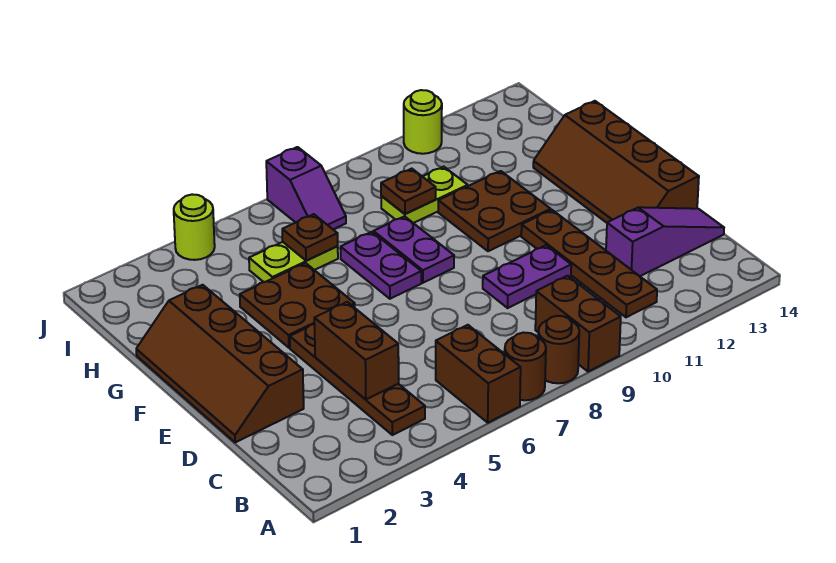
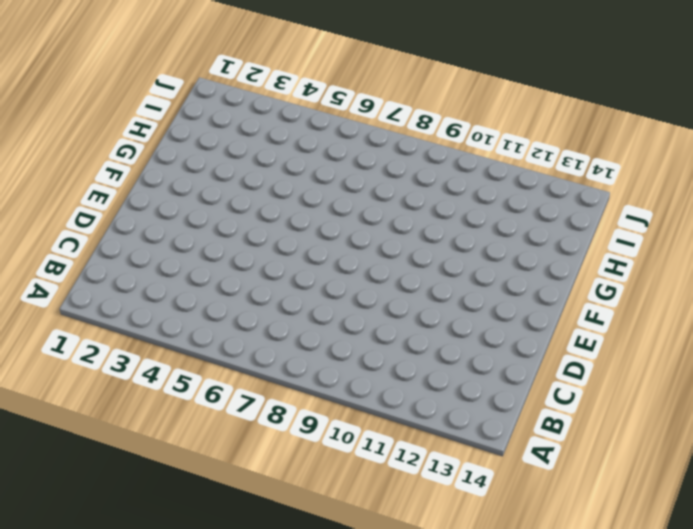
none -> brown brick A6:B6 level 1
none -> brown round brick A7 level 1
none -> brown round brick A8 level 1

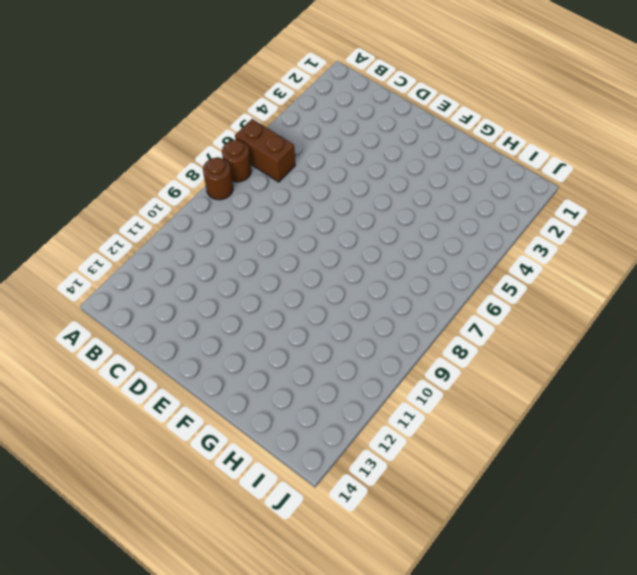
none -> brown brick A9:B9 level 1
none -> brown plate B4:E4 level 1
none -> brown plate B11:E11 level 1

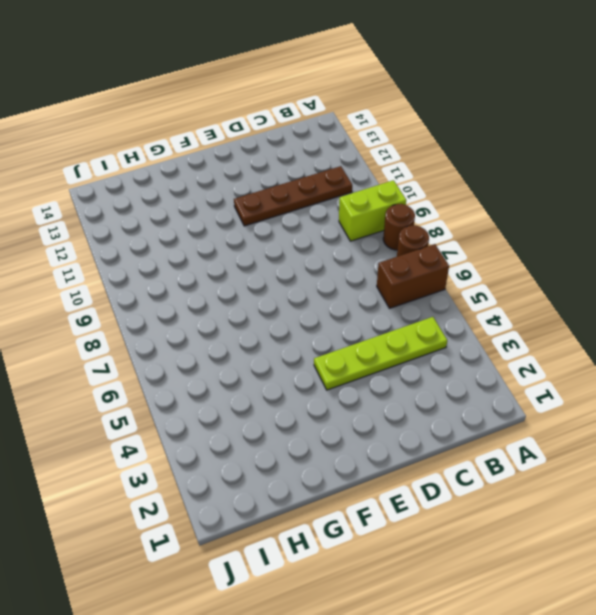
lime brick A9:B9 level 1 -> brown brick A9:B9 level 1
lime plate B4:E4 level 1 -> brown plate B4:E4 level 1
none -> purple slope C12:C14 level 1 top 12
none -> brown slope D1:G2 level 1 top 2
none -> purple plate D9:D10 level 1

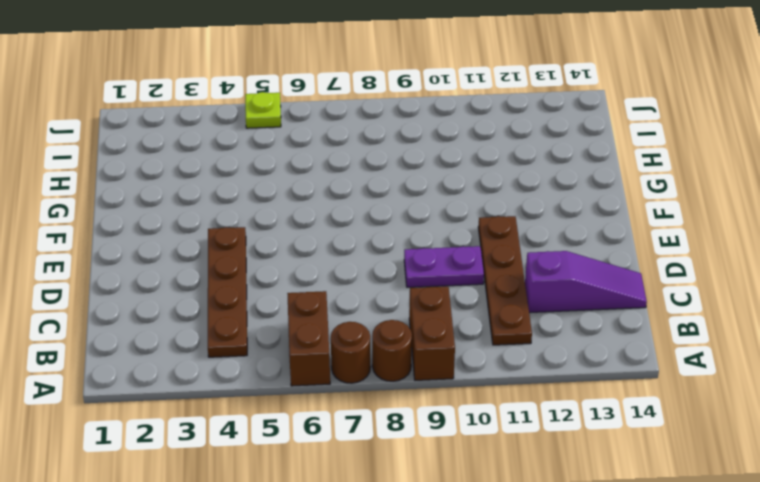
lime plate J5 level 1 -> none
none -> brown slope D1:G2 level 1 top 2
none -> brown slope D13:G14 level 1 top 14
none -> brown plate F4:G5 level 1

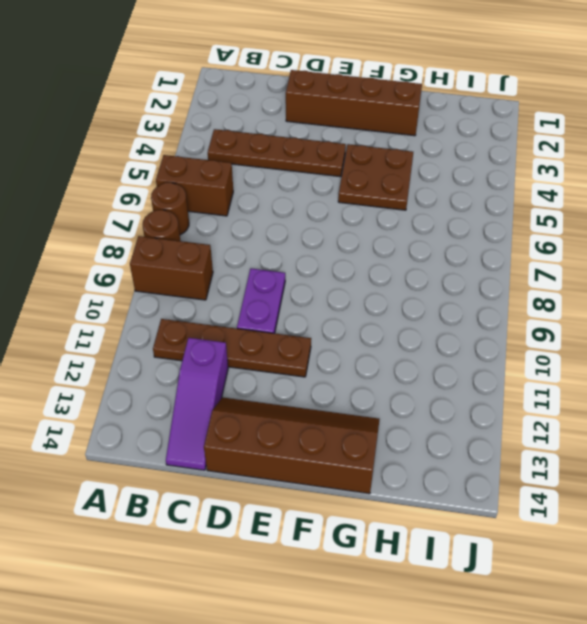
none -> purple plate F7:G7 level 1
none -> purple plate F8:G8 level 1
none -> brown plate F10:G11 level 1

